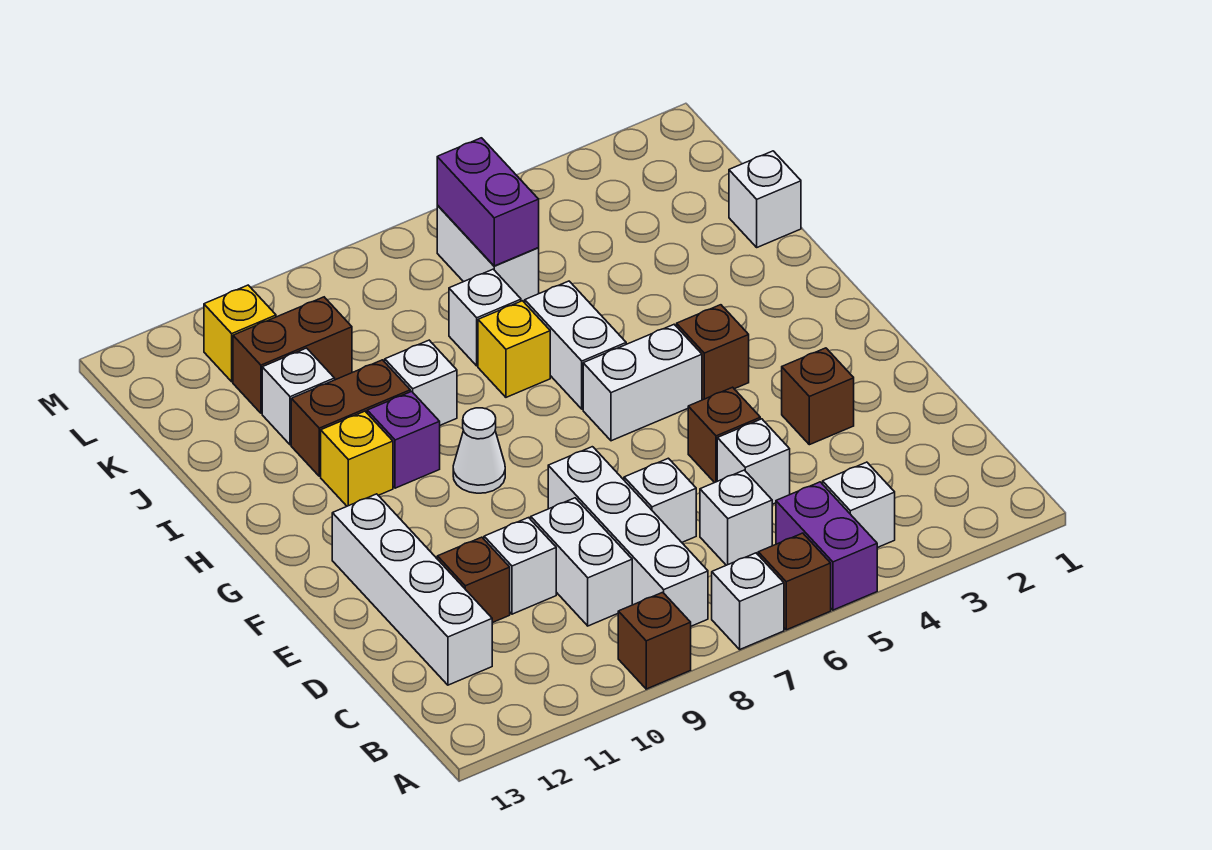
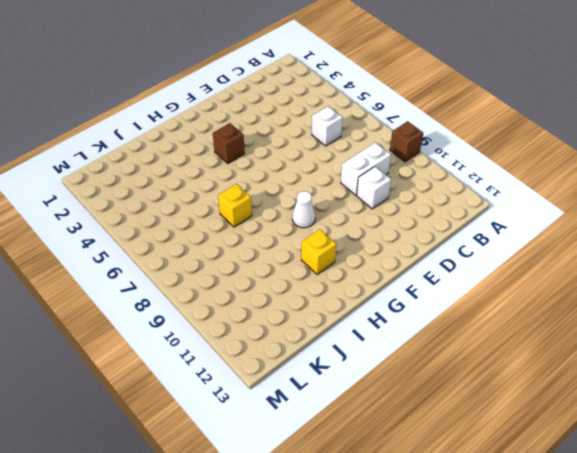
none -> purple brick A5:B5 level 1
none -> brown brick A6 level 1
none -> white brick A7 level 1
none -> white brick B4 level 1

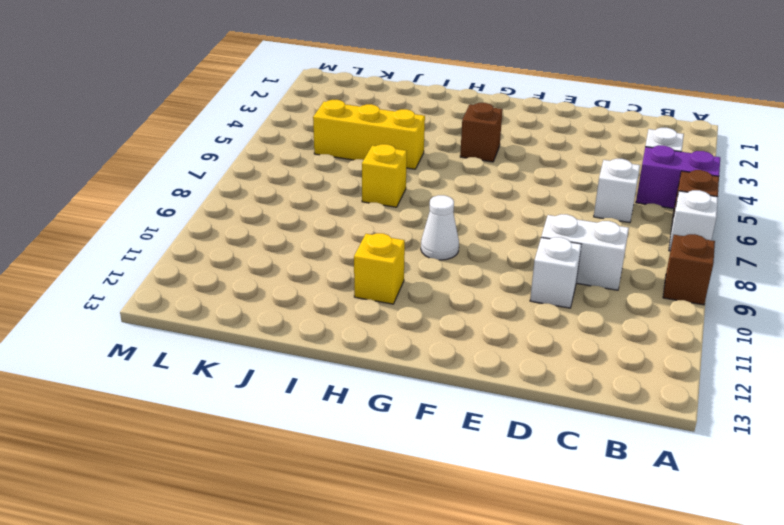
yellow brick I5:K5 level 1 -> none
none -> white brick B8:E8 level 1
none -> white brick C12:F12 level 1
none -> white brick D5 level 1
none -> white brick D7 level 1

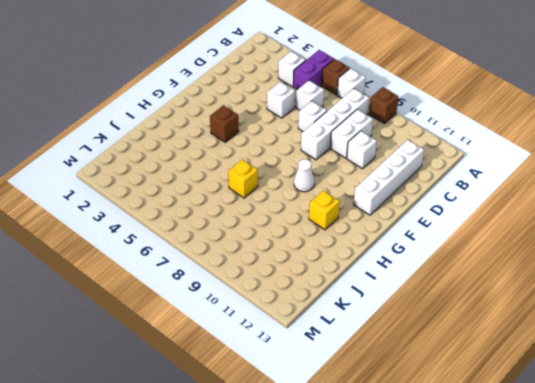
none -> brown brick D11 level 1
none -> brown brick E3 level 1
none -> brown brick E5 level 1
none -> white brick G5:G6 level 1

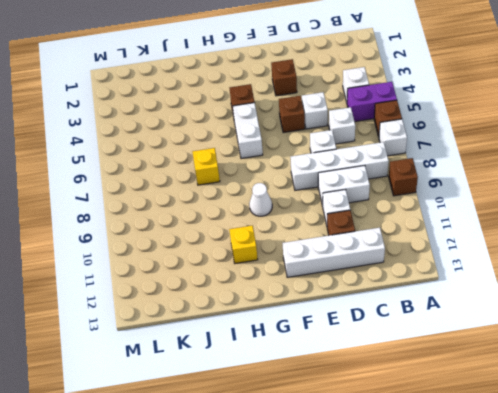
none -> white brick H6:I6 level 1
none -> purple brick H10 level 1
none -> white brick I9 level 1
none -> brown brick I10:I11 level 1

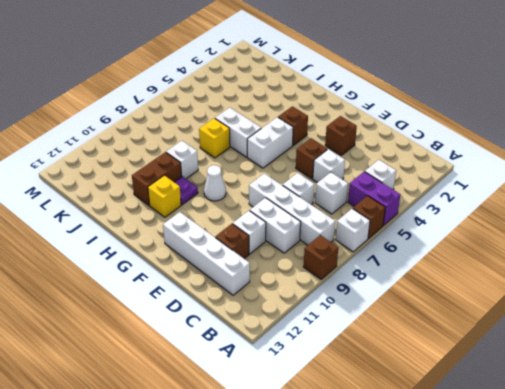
purple plate H10 level 1 -> purple brick H10 level 1
none -> white brick J1 level 1
none -> white brick J7 level 1
none -> white brick J11 level 1
none -> white brick K6:L6 level 1

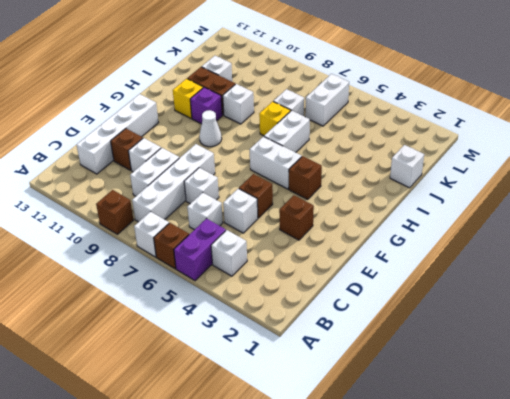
none -> brown brick K10:K11 level 1
none -> yellow brick L11 level 1
none -> purple brick K6:L6 level 2

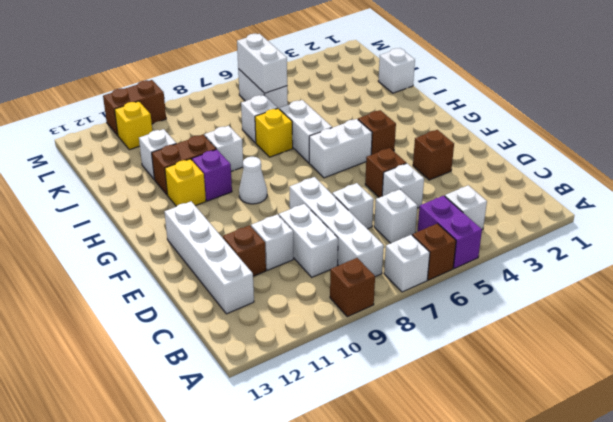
white brick K6:L6 level 2 -> purple brick K6:L6 level 2
brown brick M10:M11 level 1 -> brown brick K10:K11 level 1

